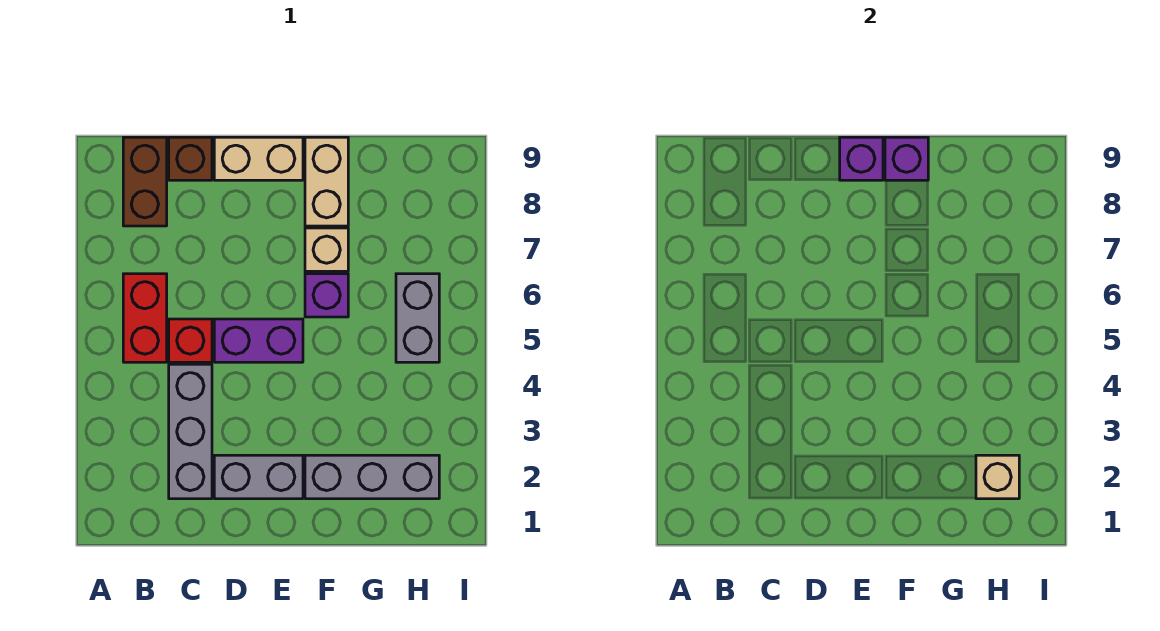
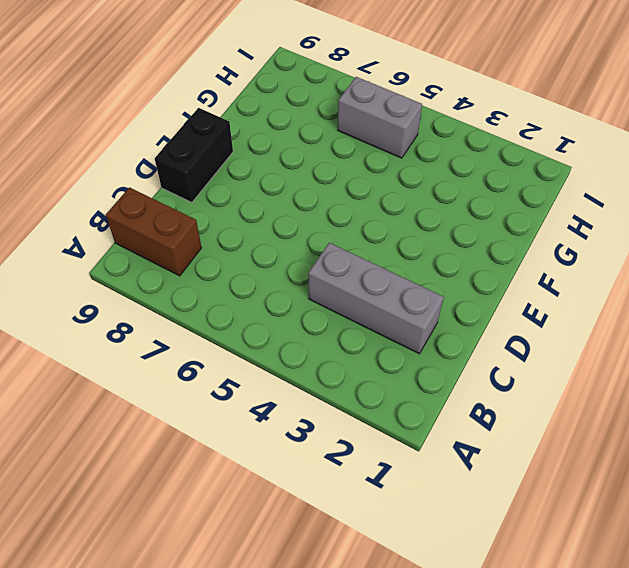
black brick D9:E9 level 1 -> tan brick D9:E9 level 1
none -> red brick B5:B6 level 1
none -> red brick C5 level 1
none -> brown brick C9 level 1

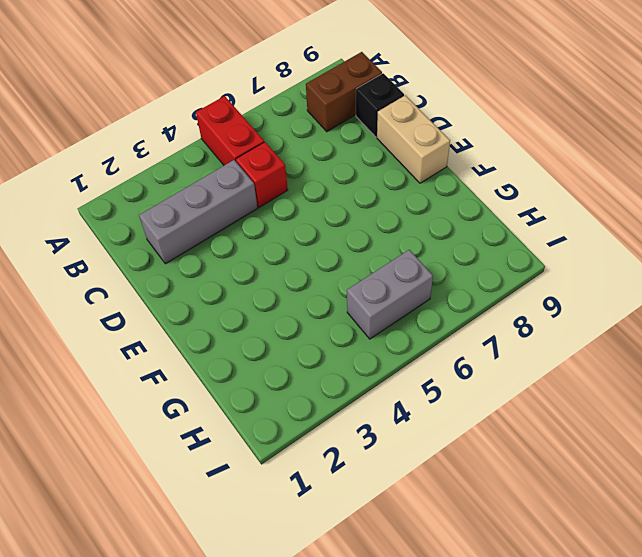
red brick A5:B5 level 1 -> red brick B5:B6 level 1
black brick C9 level 1 -> brown brick C9 level 1
none -> grey brick D2:E2 level 1
none -> purple brick D5:E5 level 1
none -> grey brick F2:H2 level 1

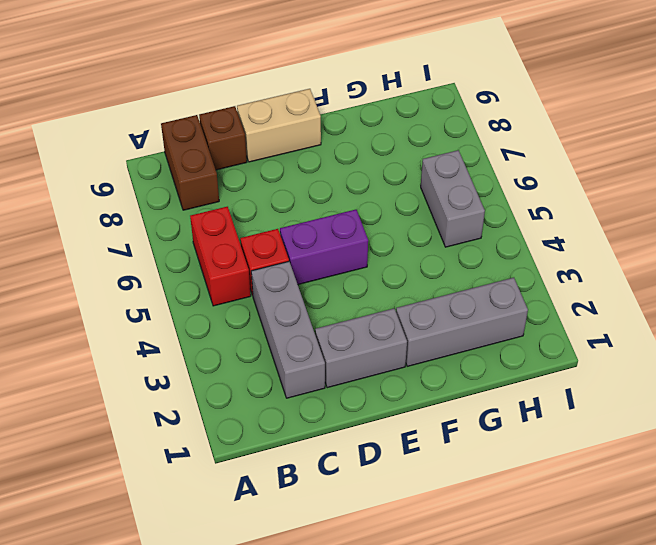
none -> purple brick F6 level 1
none -> tan brick F7 level 1
none -> tan brick F8:F9 level 1

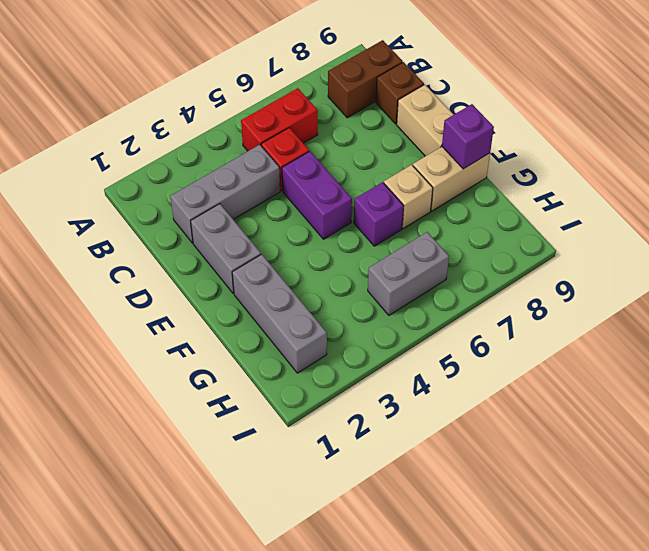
none -> purple brick E9 level 2
none -> tan brick H2 level 2

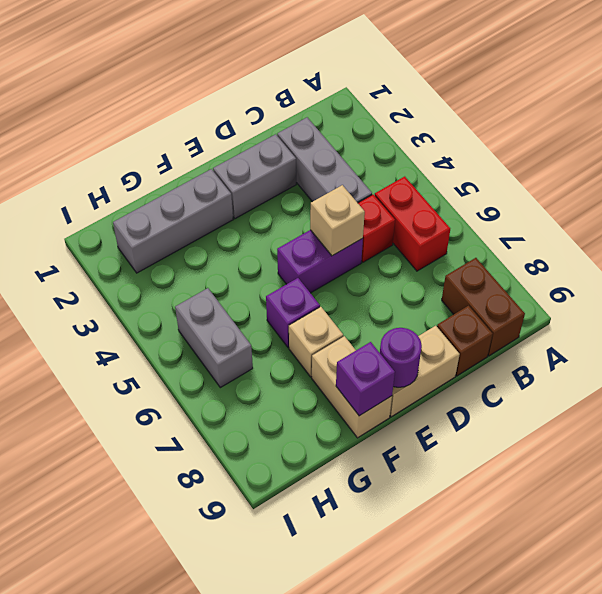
tan brick D5 level 2 -> tan brick H2 level 2
purple round brick E9 level 2 -> purple brick E9 level 2

